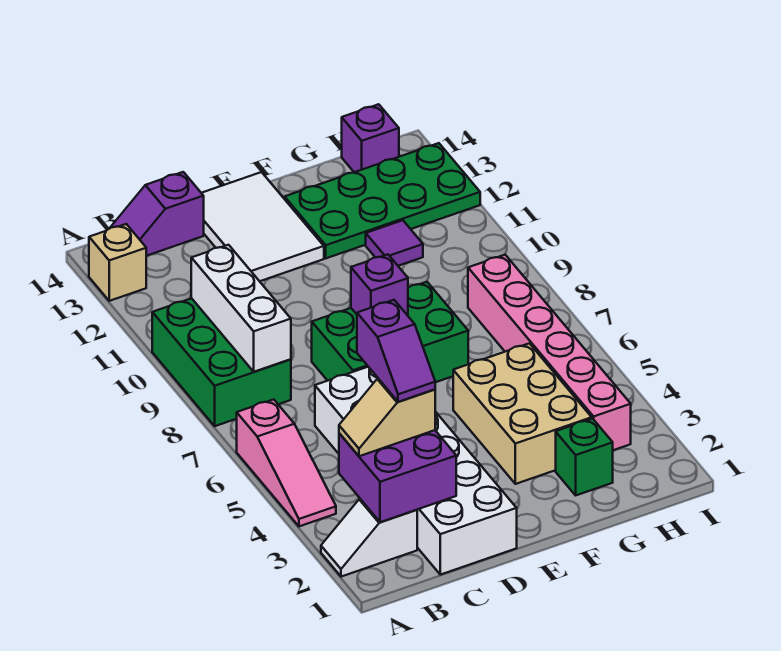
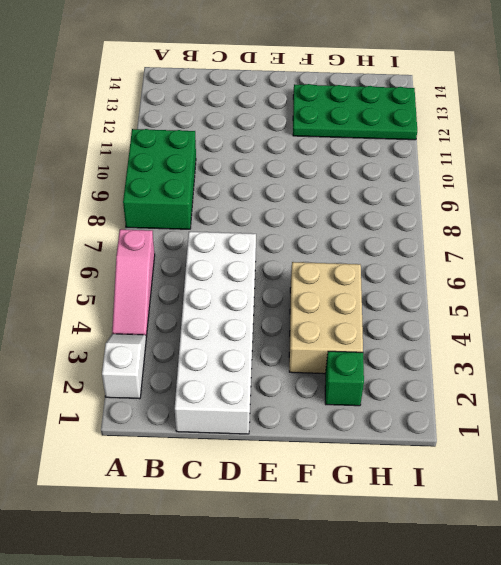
white slope A2:A3 level 1 top 2 -> white slope A2:B2 level 1 top B
none -> tan brick A13 level 1
none -> purple slope B14:C14 level 1 top C
none -> green brick D7:F8 level 1

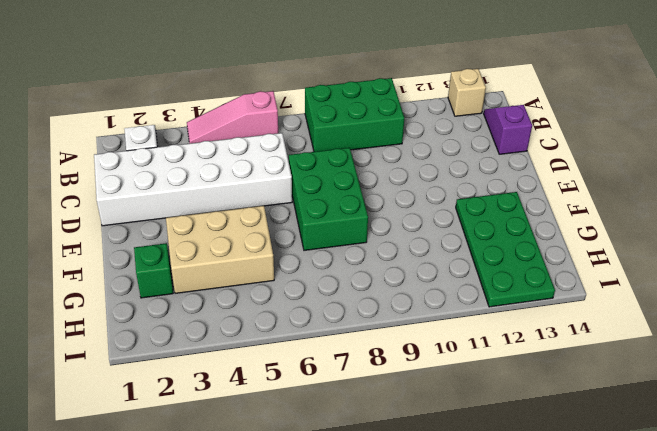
none -> white tile D12:E14 level 1
none -> purple tile G11 level 1
none -> pink brick H3:H8 level 1

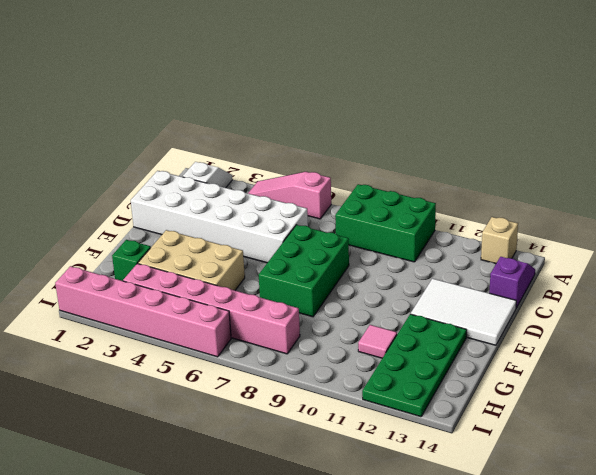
pink tile G11 level 1 -> purple tile G11 level 1
pink brick I1:I6 level 1 -> none
none -> purple brick H14 level 1
none -> purple brick B2:C3 level 2
none -> white brick B8:B10 level 2

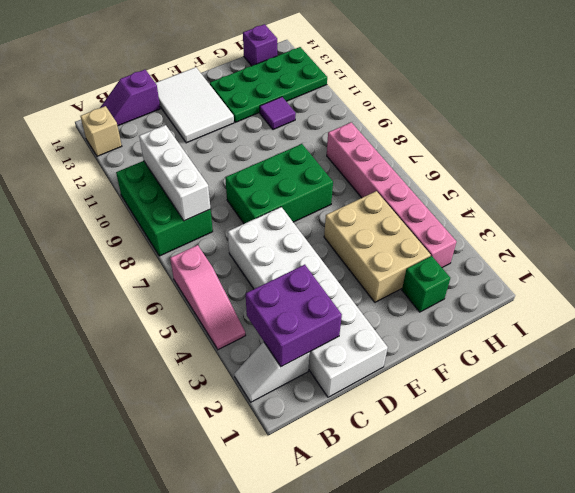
none -> purple brick E8 level 2
none -> tan slope B3:C3 level 3 top C
none -> purple slope C3:C4 level 4 top 4

